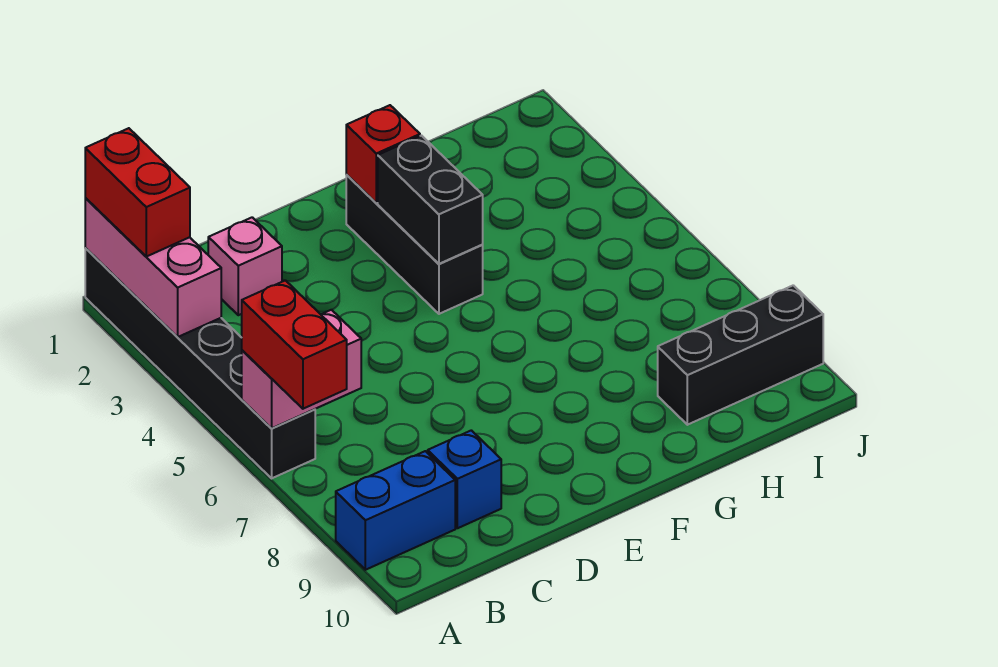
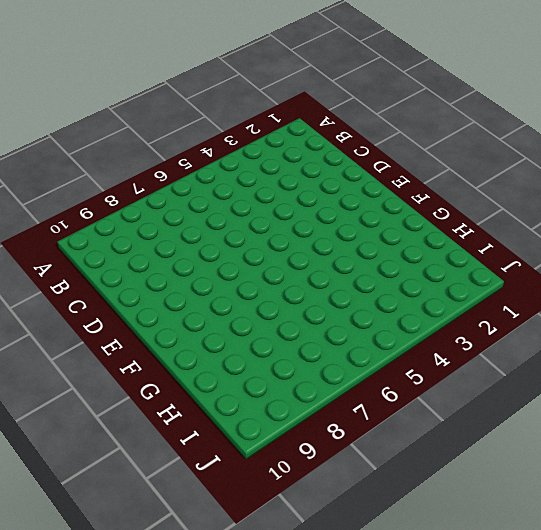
none -> black brick A1:A6 level 1
none -> blue brick A9:B9 level 1
none -> pink brick C2 level 1

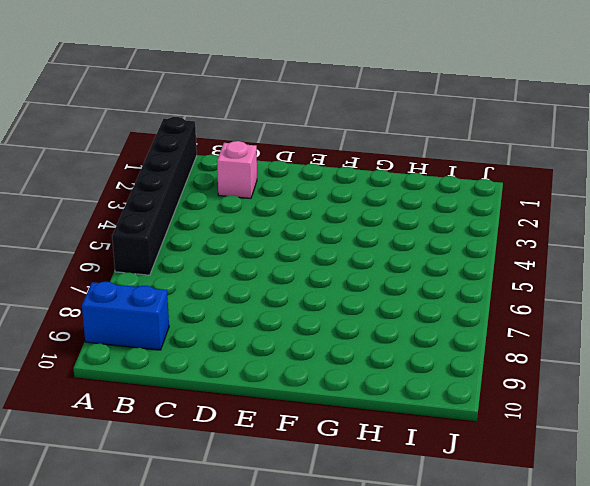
none -> blue brick C9 level 1
none -> black brick F2:F4 level 1
none -> black brick H9:J9 level 1

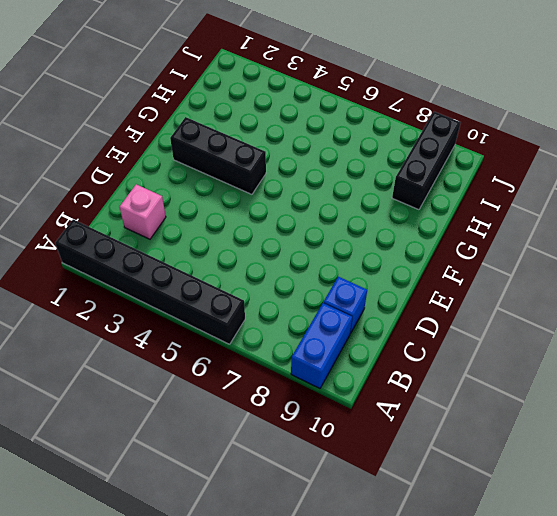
none -> pink brick A1:A3 level 2
none -> pink brick A6:B6 level 2
none -> red brick F2 level 2

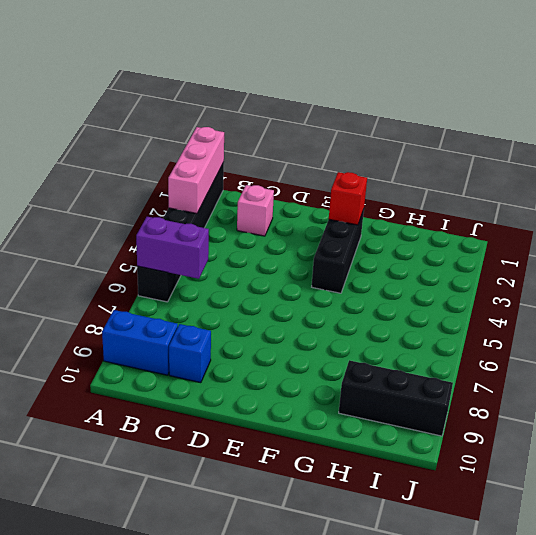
purple brick A6:B6 level 2 -> pink brick A6:B6 level 2
none -> black brick F3:F4 level 2
none -> red brick A1:A2 level 3
none -> red brick A6:A7 level 3

